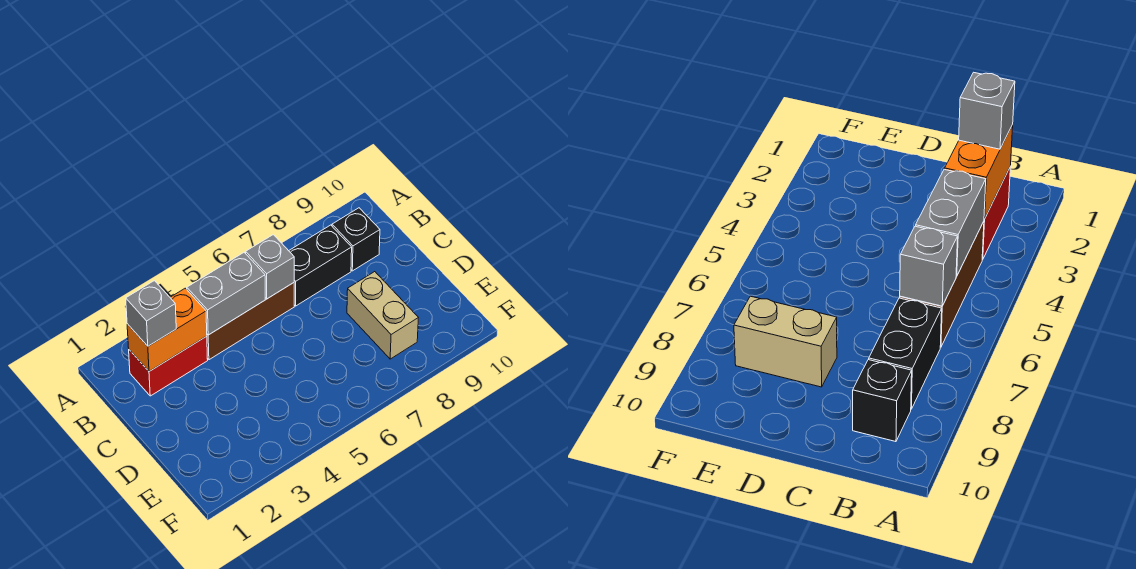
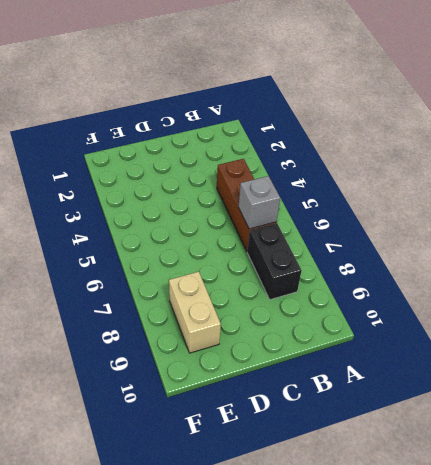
tan brick E8:E9 level 1 -> tan brick D8:E8 level 1
none -> red brick B2:B3 level 1
none -> black brick B9 level 1

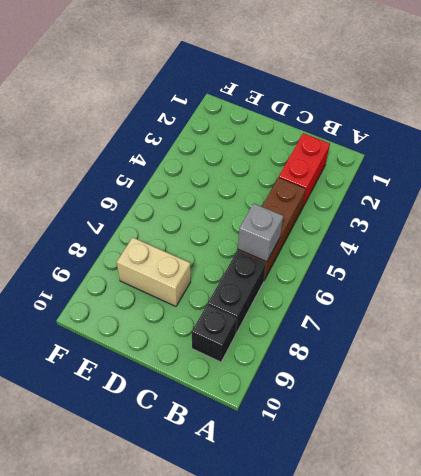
none -> orange brick B2:B3 level 2
none -> grey brick B4:B5 level 2

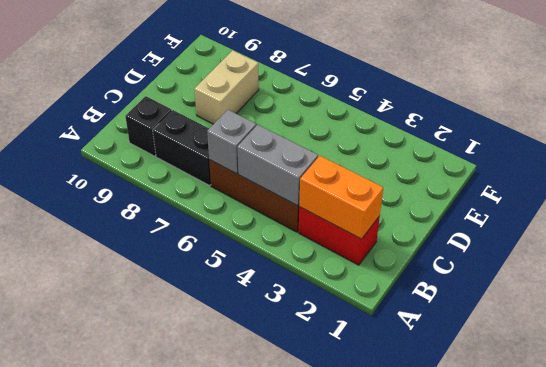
none -> grey brick B2 level 3

